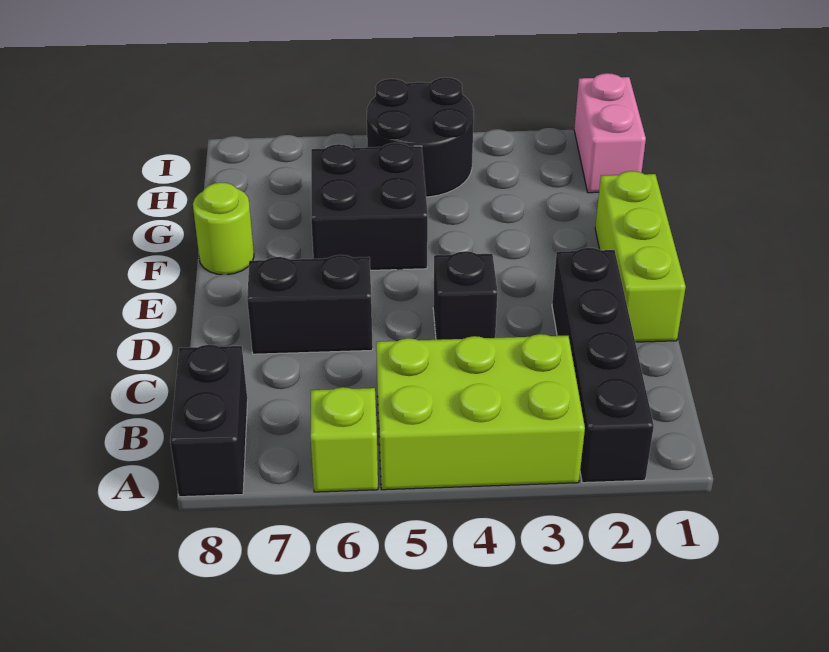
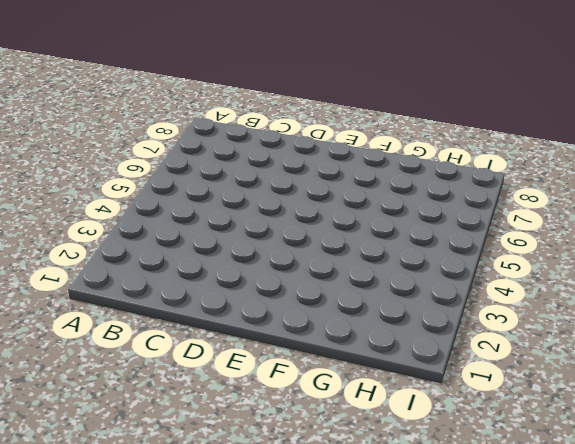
none -> black brick A2:D2 level 1
none -> lime brick A3:B5 level 1

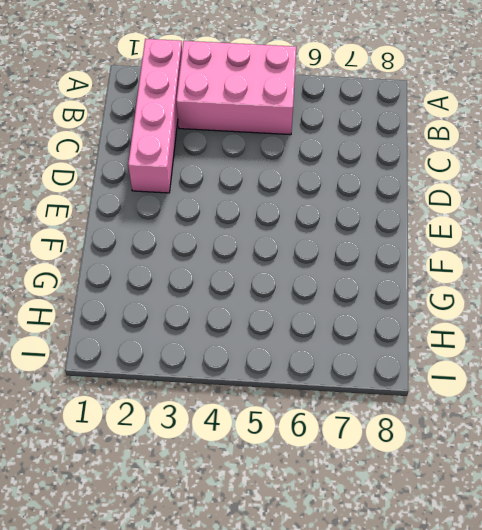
pink brick A2:D2 level 1 -> black brick A2:D2 level 1
pink brick A3:B5 level 1 -> lime brick A3:B5 level 1
none -> lime brick A6 level 1
none -> black brick A8:B8 level 1

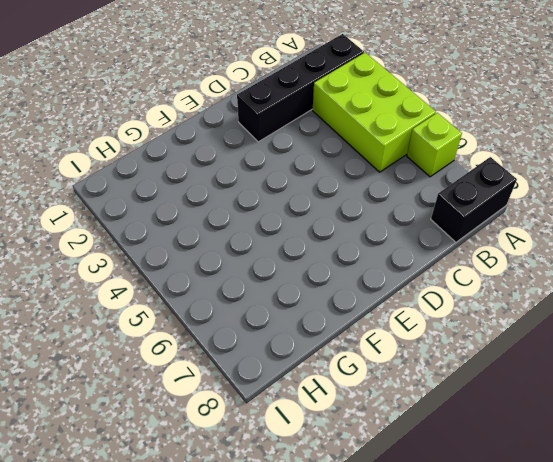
none -> lime brick D1:F1 level 1
none -> black brick D4 level 1

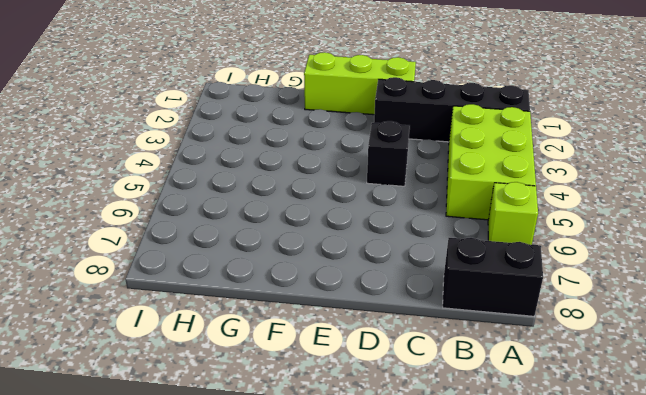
none -> black brick D6:D7 level 1
none -> black brick F5:G6 level 1

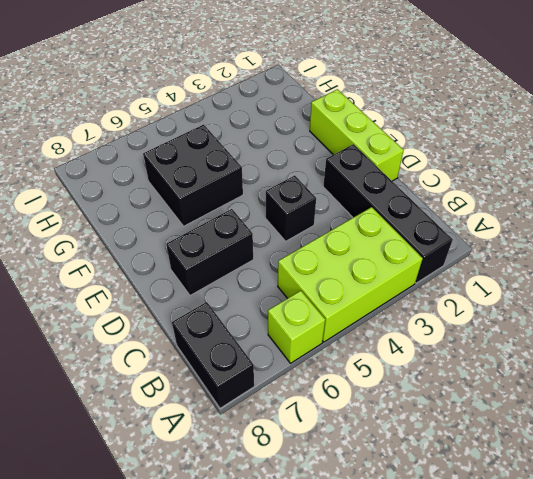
none -> lime round brick F8 level 1
none -> pink brick H1:I1 level 1

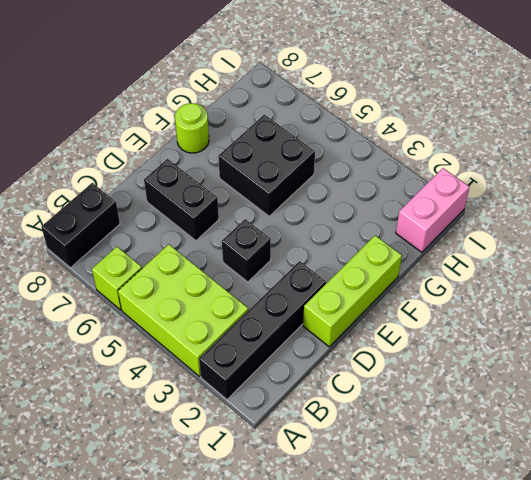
none -> black round brick H4:I5 level 1

